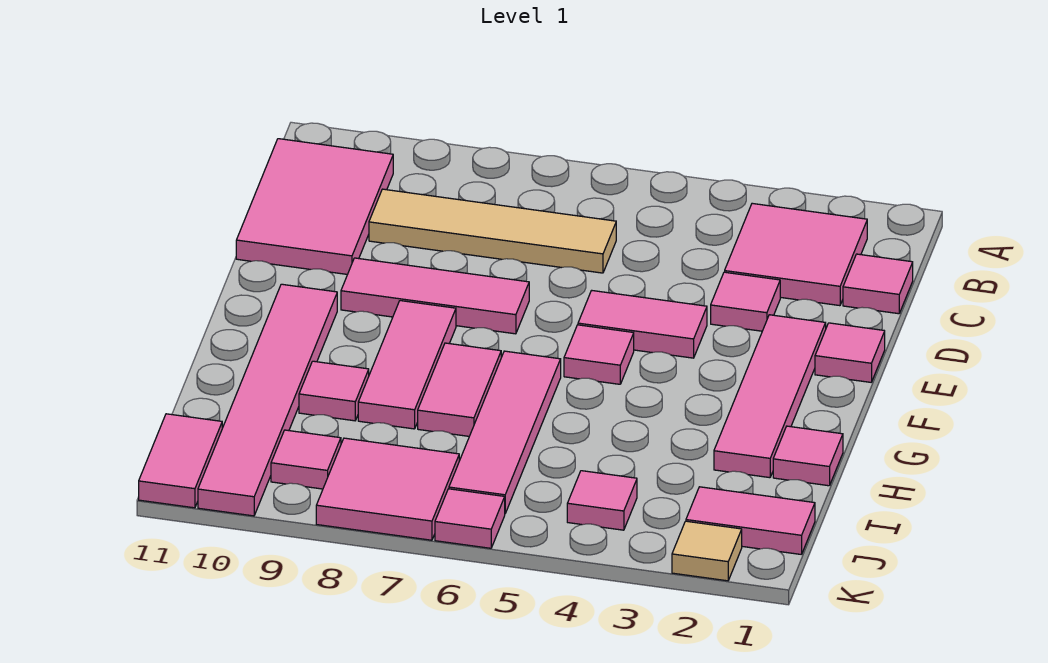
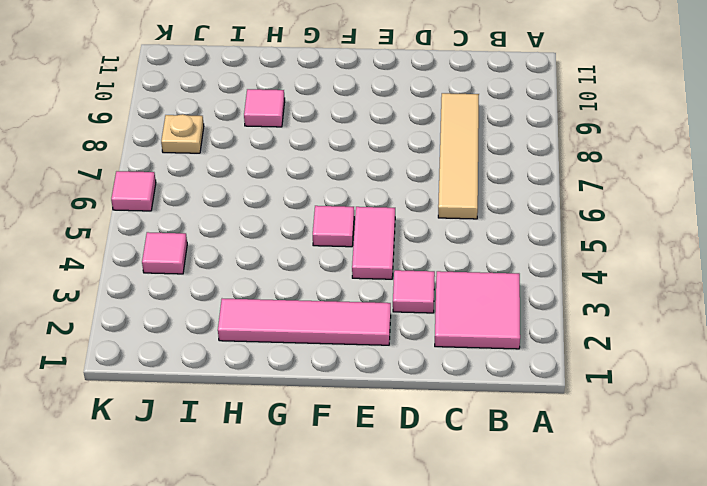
tan plate J8 level 1 -> pink tile J7:K8 level 1
none -> pink tile B10:D11 level 1
none -> pink tile C1 level 1
none -> pink tile E1 level 1

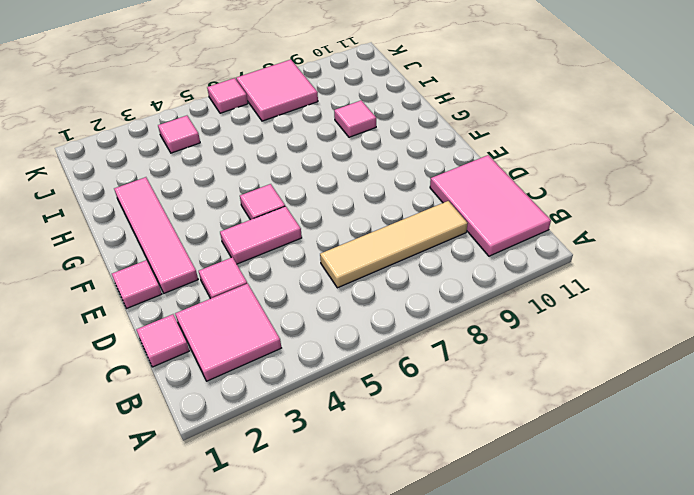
none -> pink tile E7:E9 level 1
none -> pink tile F8:H8 level 1
none -> pink tile F10:K10 level 1

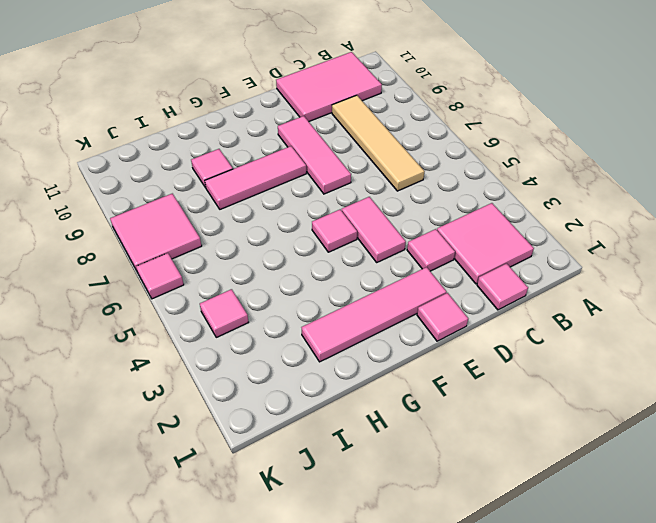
none -> pink tile F10:K10 level 1
none -> pink tile G6:J6 level 1
none -> pink tile G7:H7 level 1

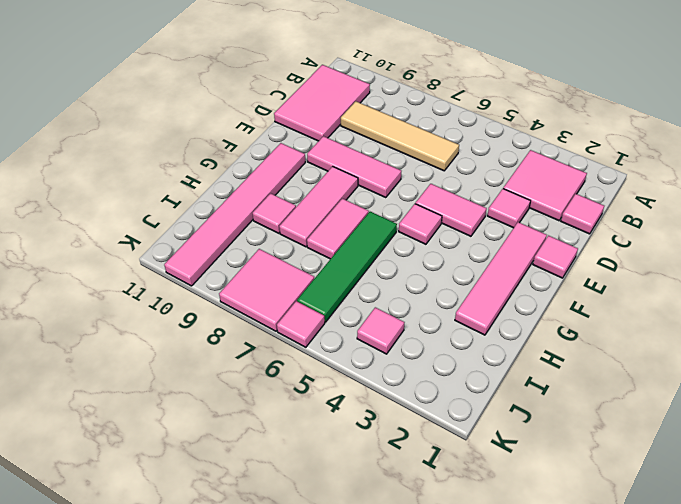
green tile G6:J6 level 1 -> pink tile G6:J6 level 1
none -> pink tile H1 level 1
none -> pink tile J1:J2 level 1
none -> pink tile J9 level 1

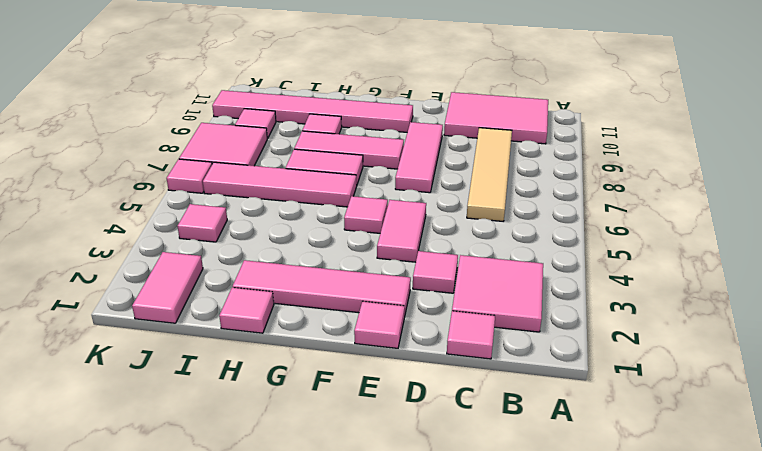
none -> pink tile J11:K11 level 1
none -> tan tile K2 level 1

